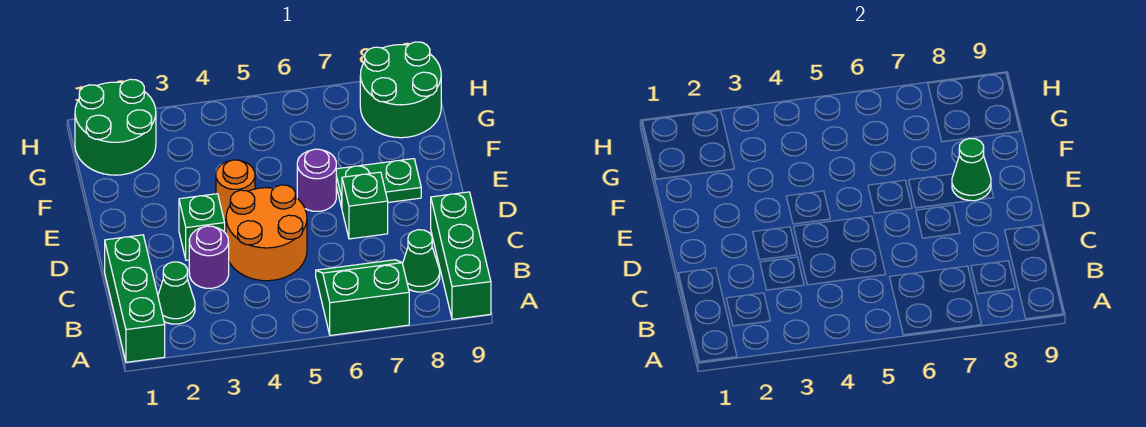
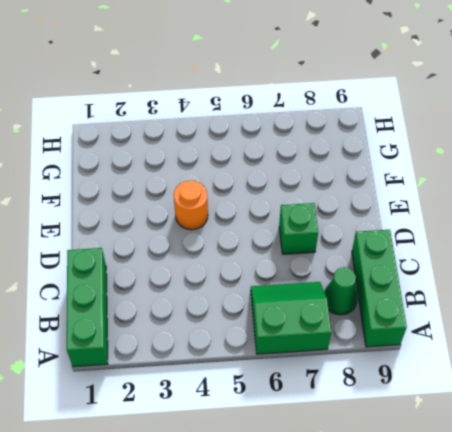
none -> green cone B2 level 1
none -> purple round brick C3 level 1
none -> orange round brick C4:D5 level 1

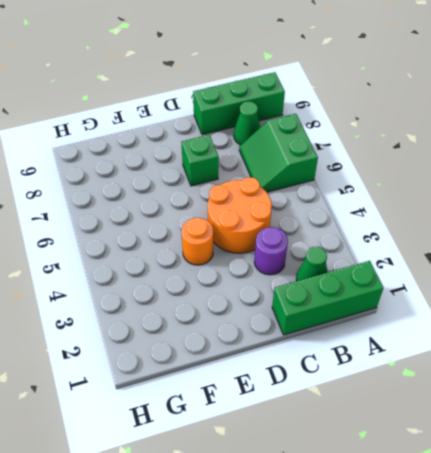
none -> green brick D3 level 1
none -> purple round brick E6 level 1
none -> green plate E7:E8 level 1

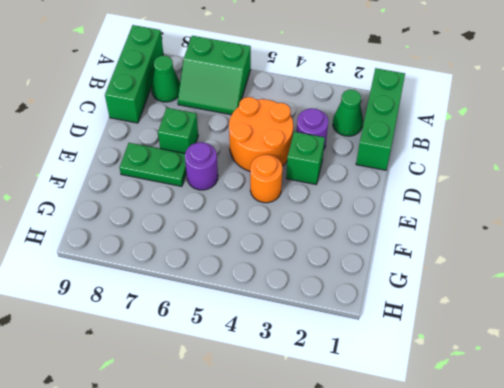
none -> green round brick G1:H2 level 1
none -> green round brick G8:H9 level 1
none -> green cone E8 level 2

